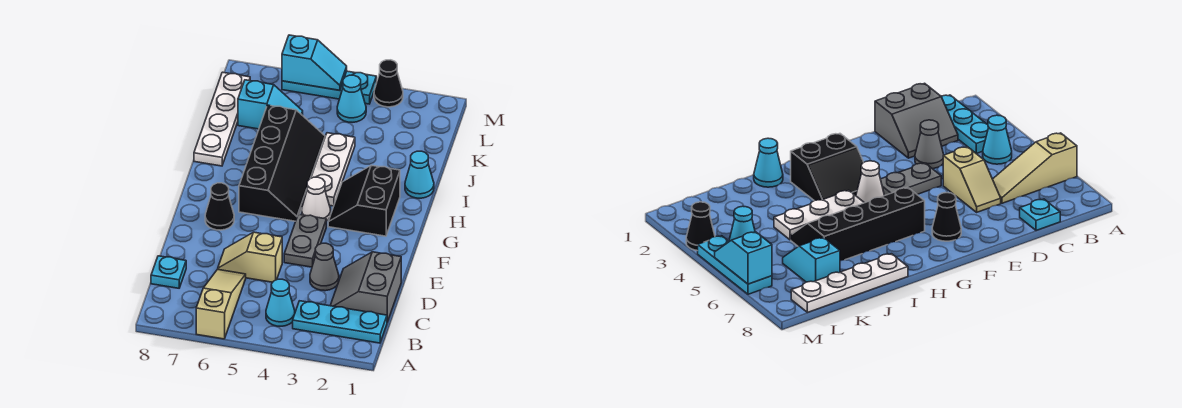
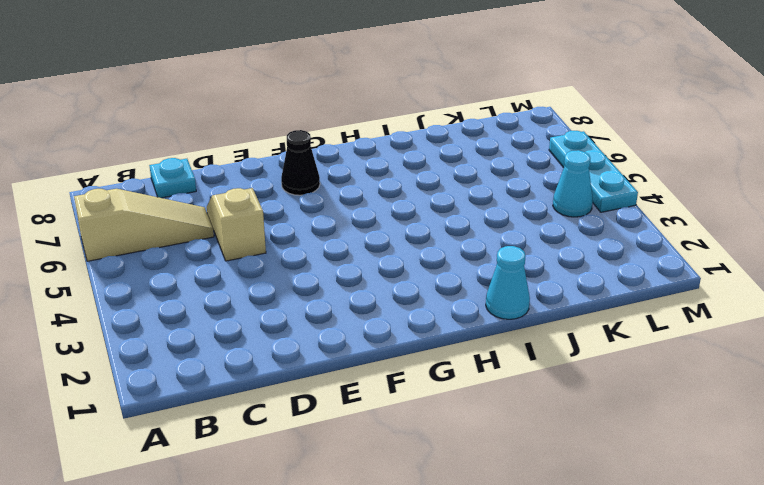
none -> cyan plate B1:B3 level 1
none -> cyan cone B4 level 1
none -> grey slope C1:D2 level 1 top 1

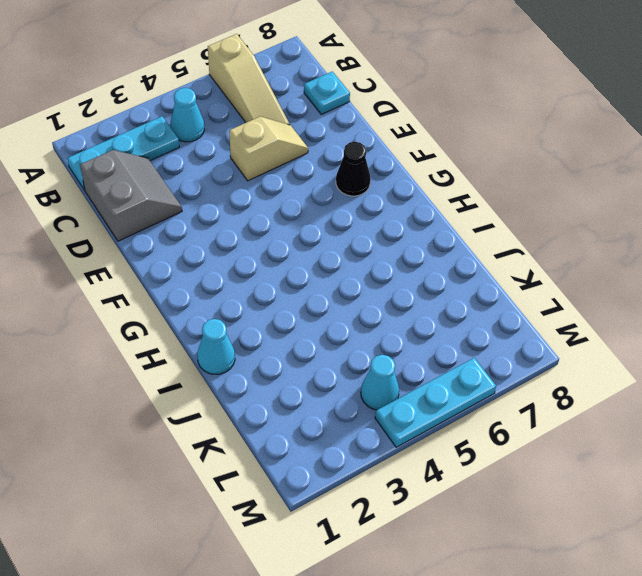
none -> grey cone D3 level 1
none -> grey plate E4:F4 level 1
none -> black slope G2:H3 level 1 top 2

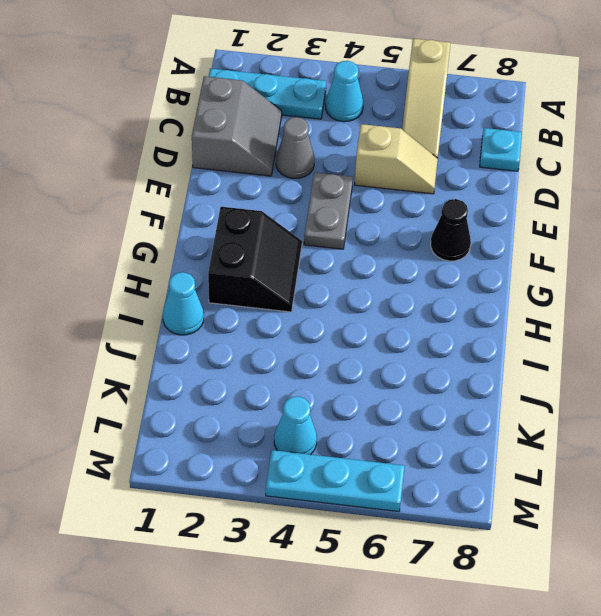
none -> white cone G4 level 1
none -> black slope G5:J6 level 1 top 6
none -> white plate H4:J4 level 1

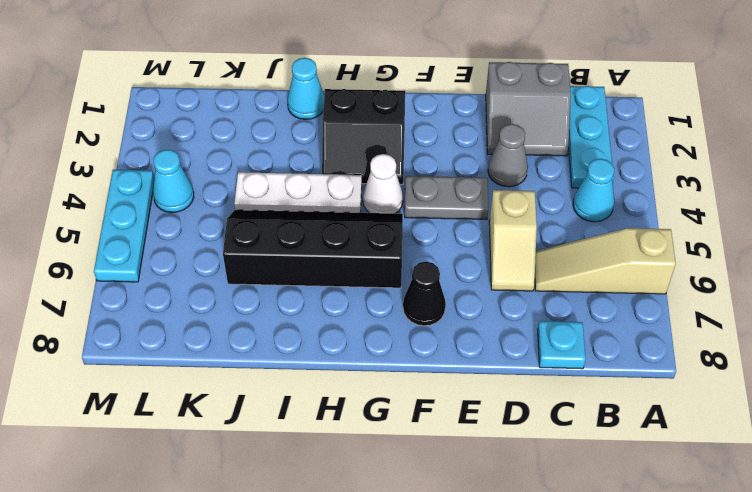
none -> white plate I8:L8 level 1
none -> cyan slope K6:K7 level 1 top 7
none -> black cone M3 level 1

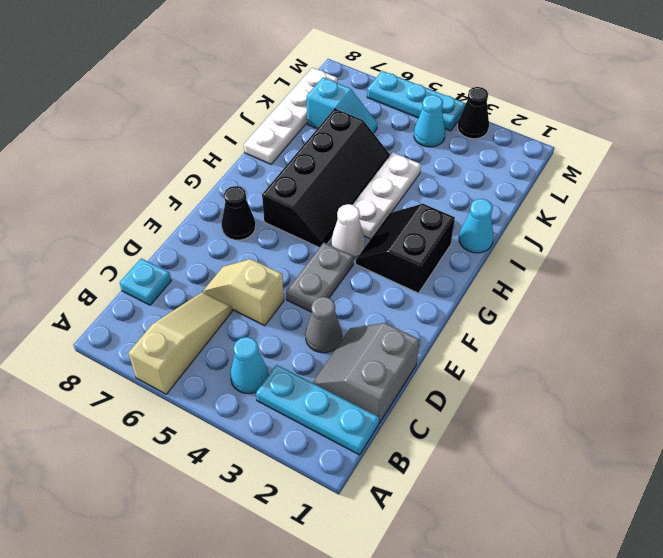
none -> cyan slope M5:M6 level 2 top 6

